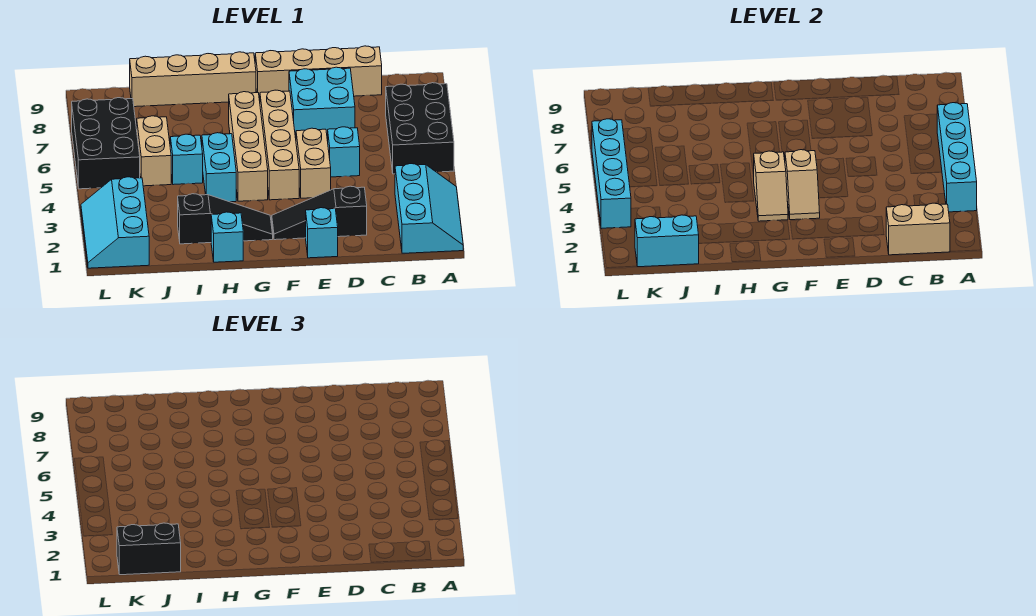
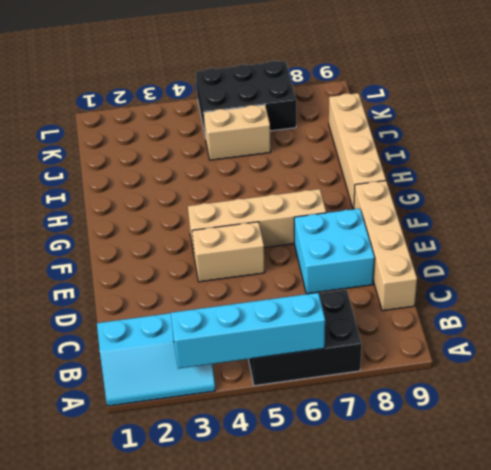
none -> black slope D2:F2 level 1 top D
none -> cyan brick D5 level 1
none -> cyan brick E1 level 1

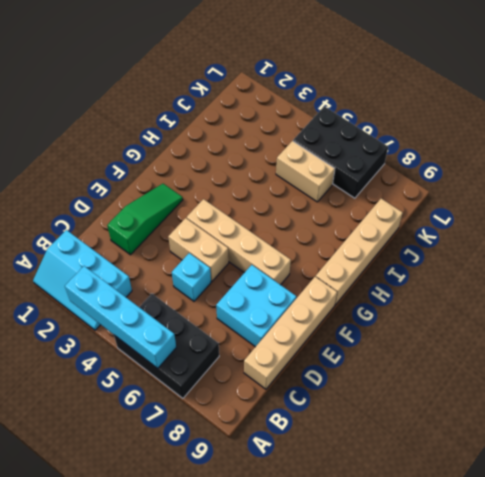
green slope D2:F2 level 1 top D -> black slope D2:F2 level 1 top D
none -> cyan brick E1 level 1
none -> black slope G2:I2 level 1 top I
none -> tan brick G4:G7 level 1

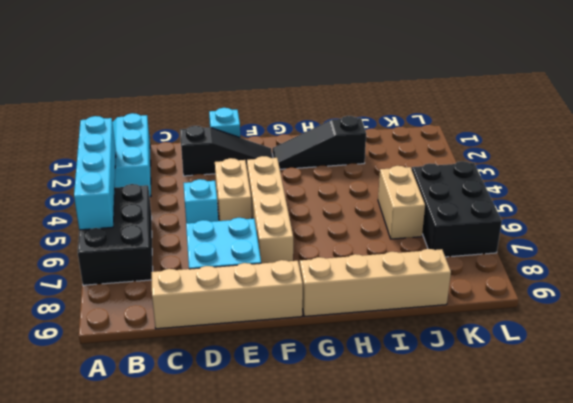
none -> tan brick G4:G7 level 1
none -> cyan brick H1 level 1
none -> cyan brick H4:H5 level 1

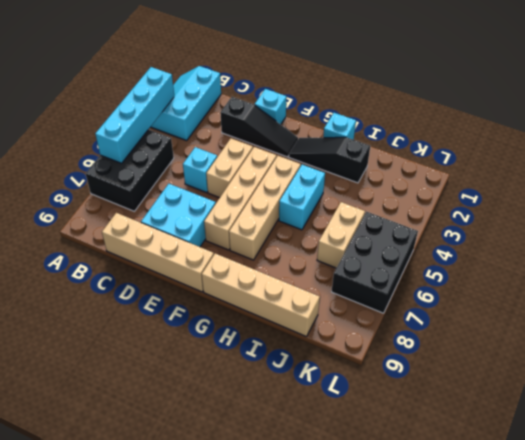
none -> cyan brick I5 level 1
none -> cyan slope K1:L3 level 1 top K
none -> tan brick B1:C1 level 2

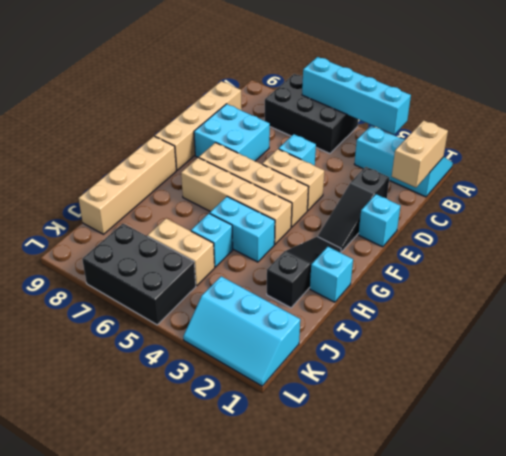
none -> tan slope F3:F4 level 2 top 4
none -> tan slope G3:G4 level 2 top 4
none -> cyan brick J1:K1 level 2

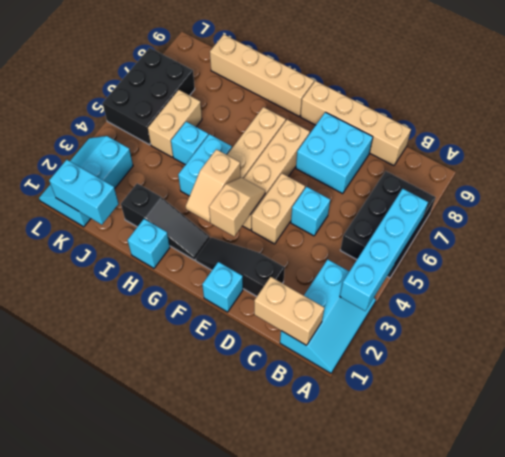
tan slope F3:F4 level 2 top 3 -> tan slope F3:F4 level 2 top 4
none -> cyan brick L3:L6 level 2
none -> black brick J1:K1 level 3

